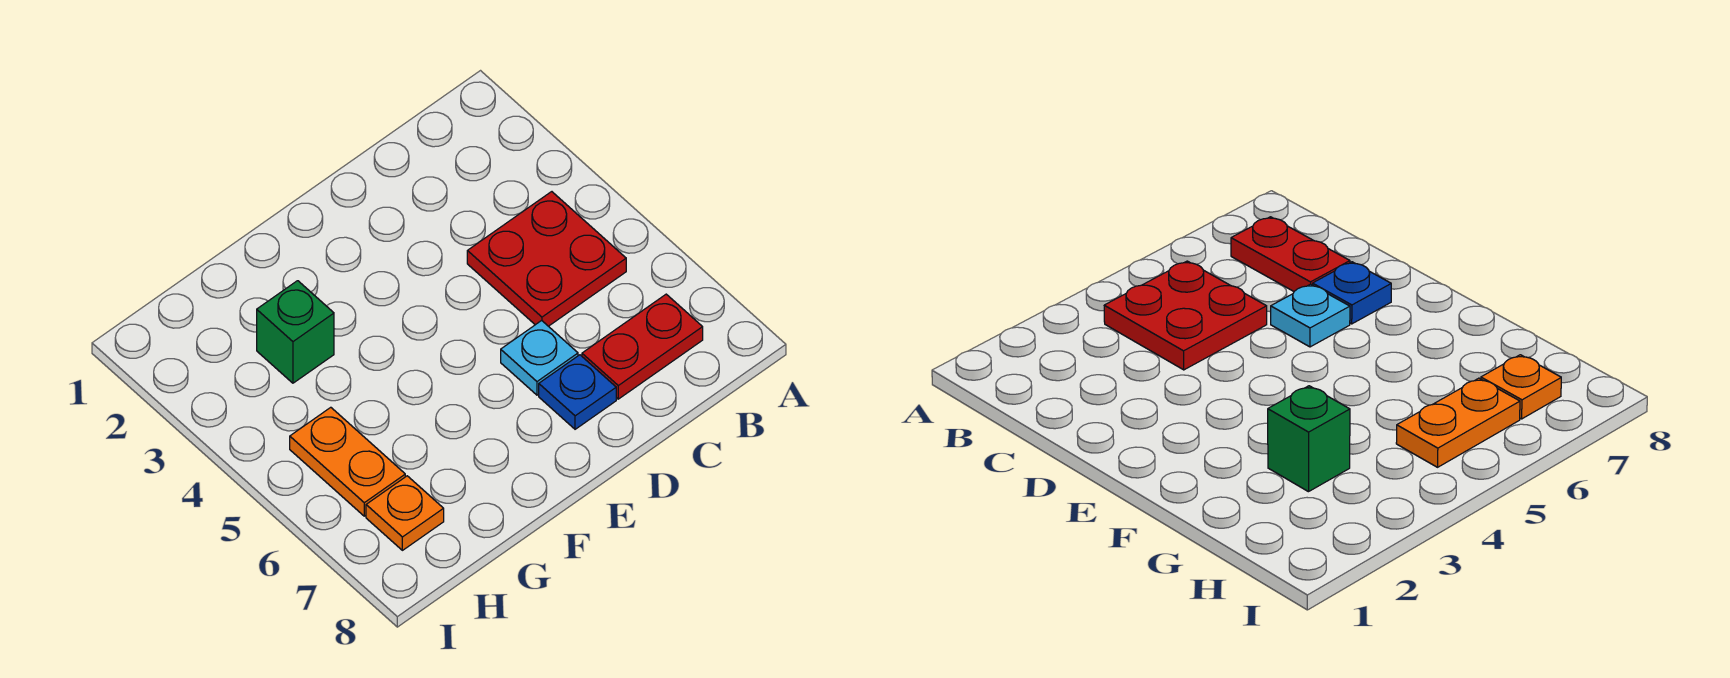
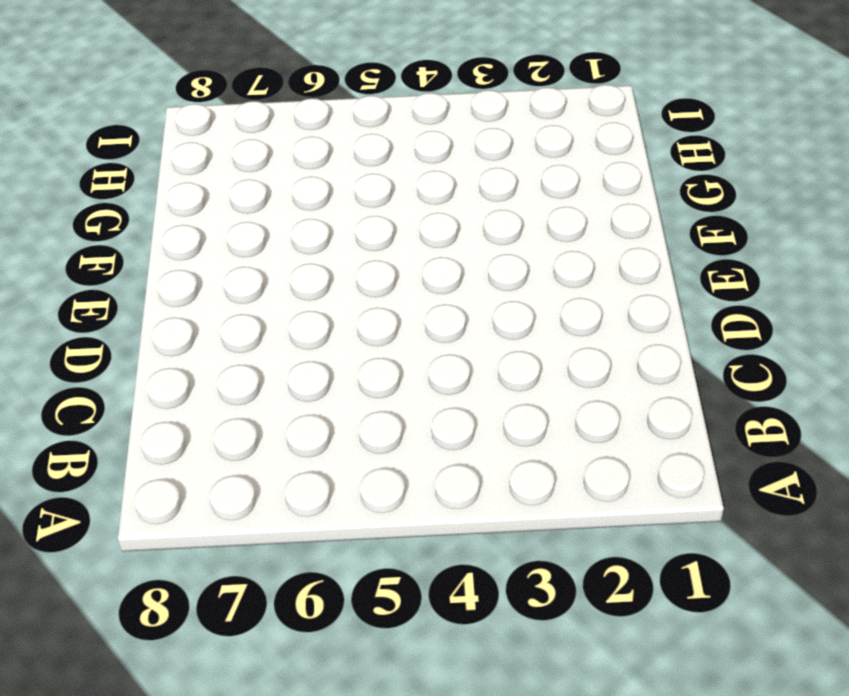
none -> red plate B4:C5 level 1
none -> red plate B7:C7 level 1

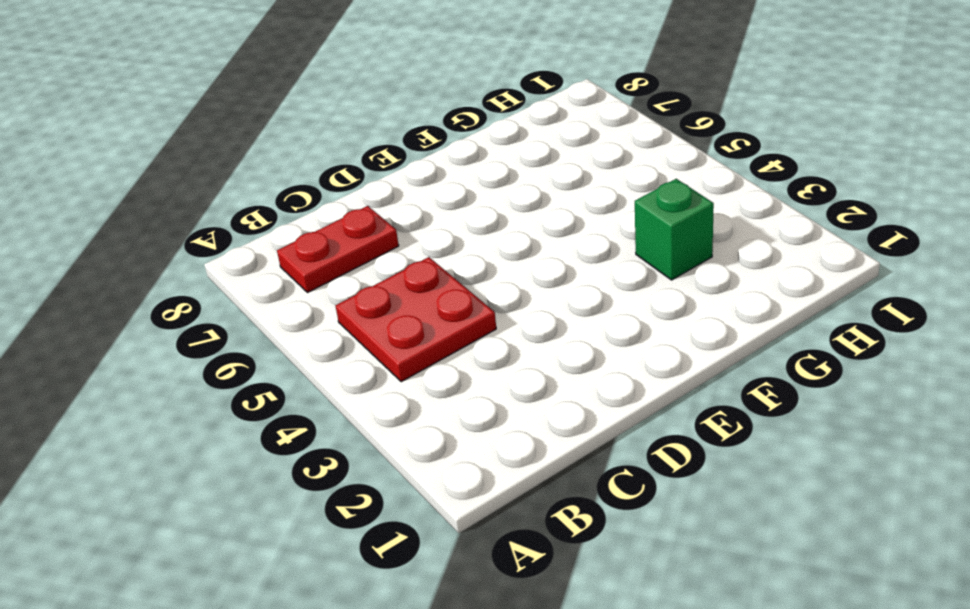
none -> cyan plate D6 level 1
none -> blue plate D7 level 1

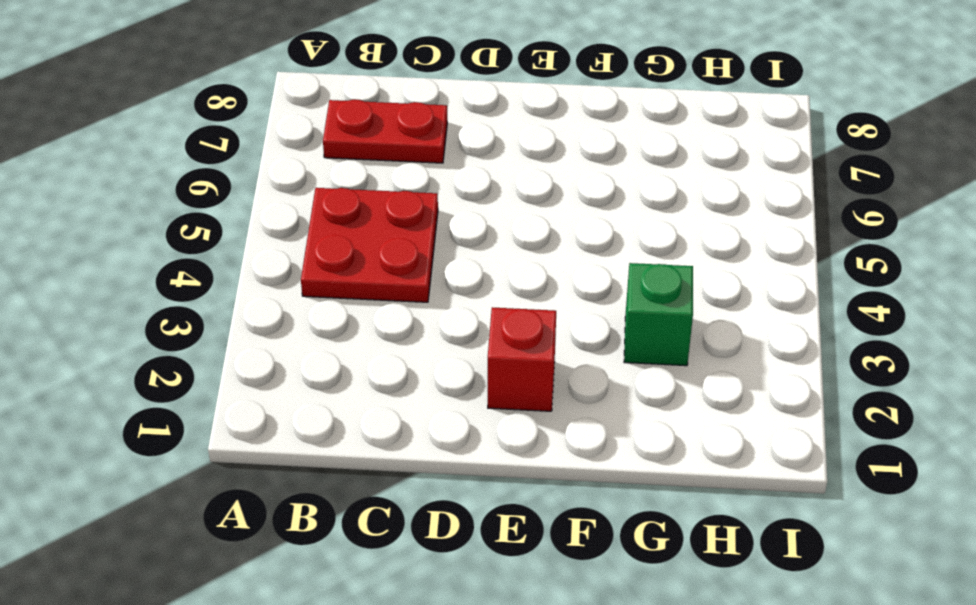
red brick E2 level 1 -> none
none -> cyan plate D6 level 1
none -> blue plate D7 level 1

